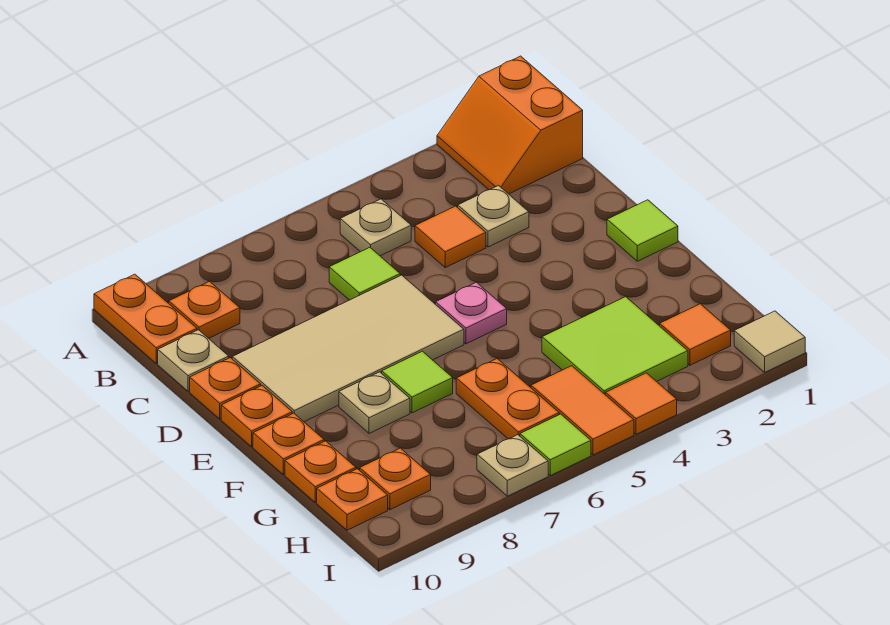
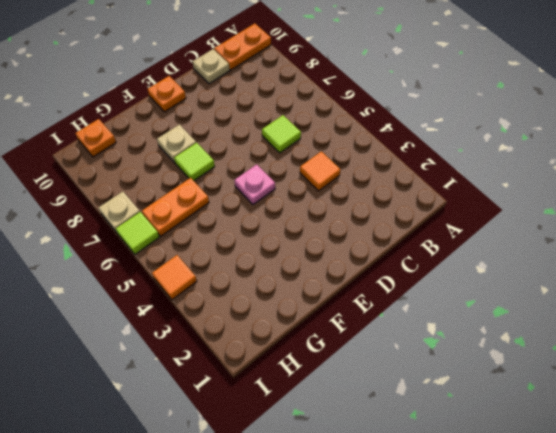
none -> orange slope A1:B2 level 1 top 1
none -> tan plate B5 level 1
none -> orange plate B9 level 1

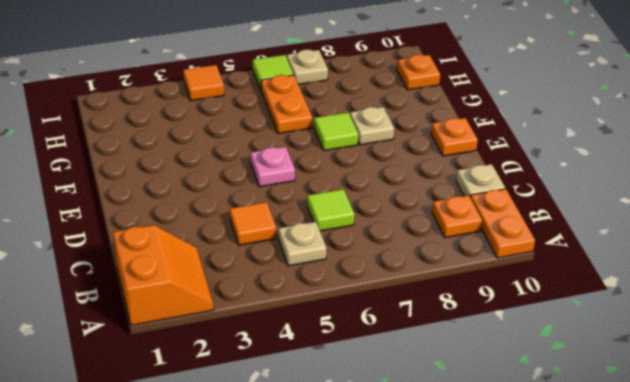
none -> tan plate C3 level 1
none -> tan tile D6:E9 level 1
none -> orange plate D10 level 1

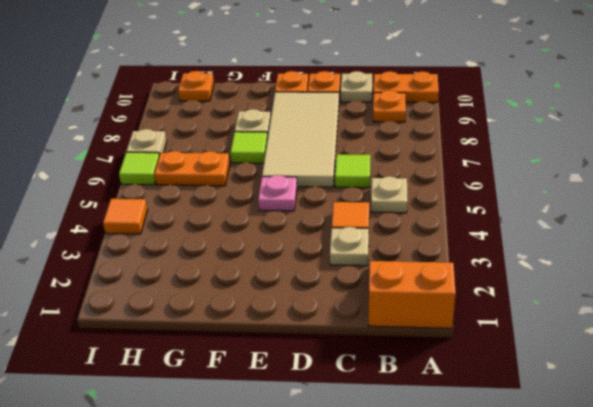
none -> lime tile E1 level 1
none -> orange plate F10 level 1
none -> lime tile G3:H4 level 1

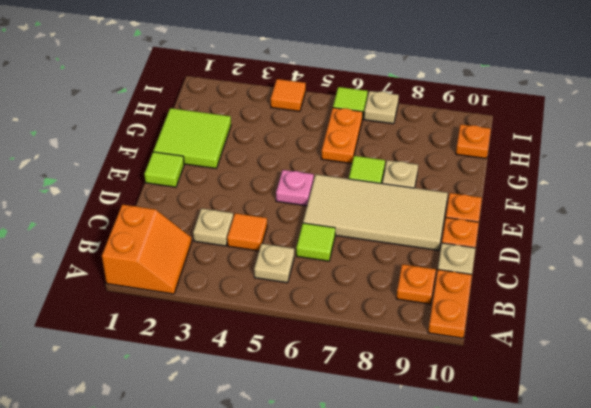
lime tile F1:G2 level 1 -> lime tile G3:H4 level 1
none -> orange plate F10 level 1
none -> orange plate G10 level 1
none -> orange tile H2 level 1

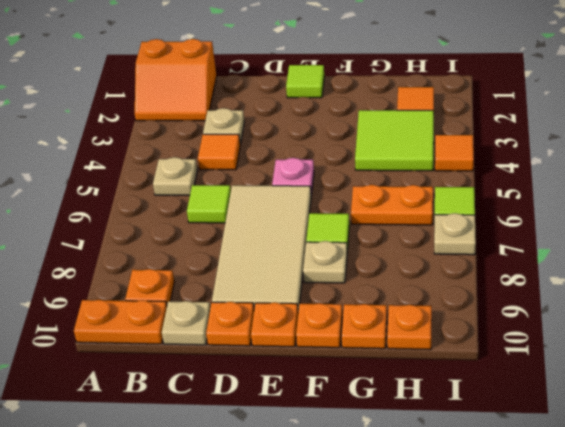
none -> orange tile H5:I5 level 1
none -> orange plate H9 level 1
none -> tan tile I1 level 1

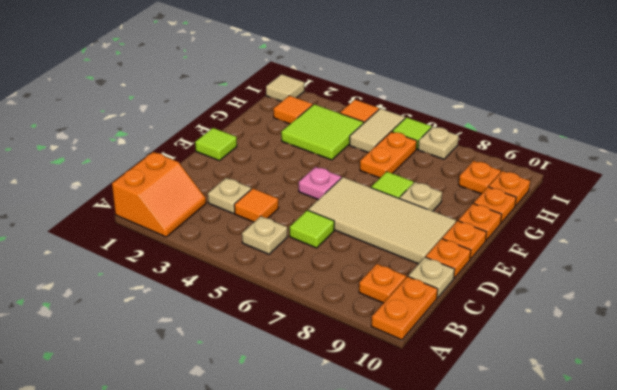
tan tile H5:I5 level 1 -> orange tile H5:I5 level 1

